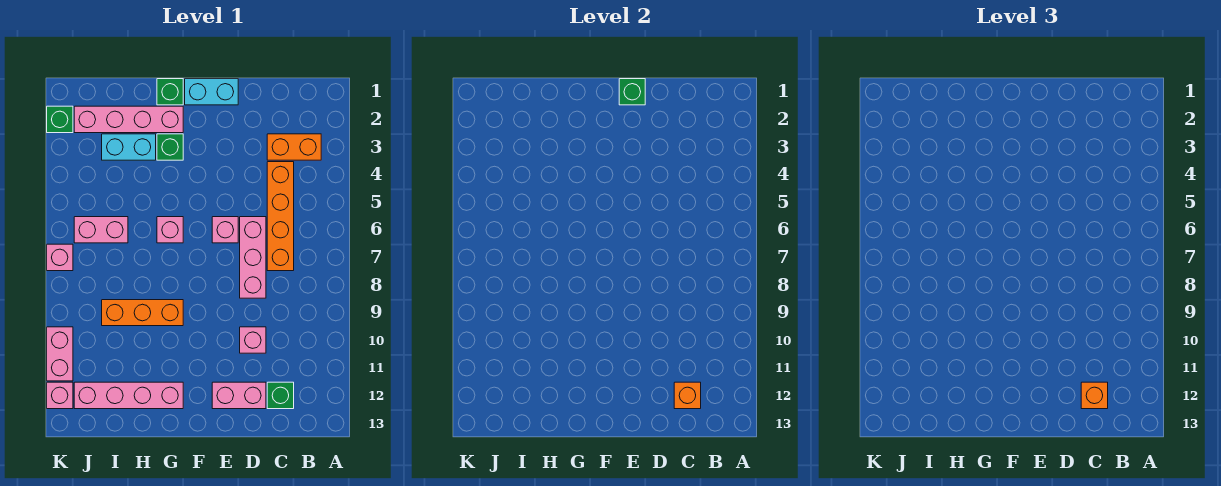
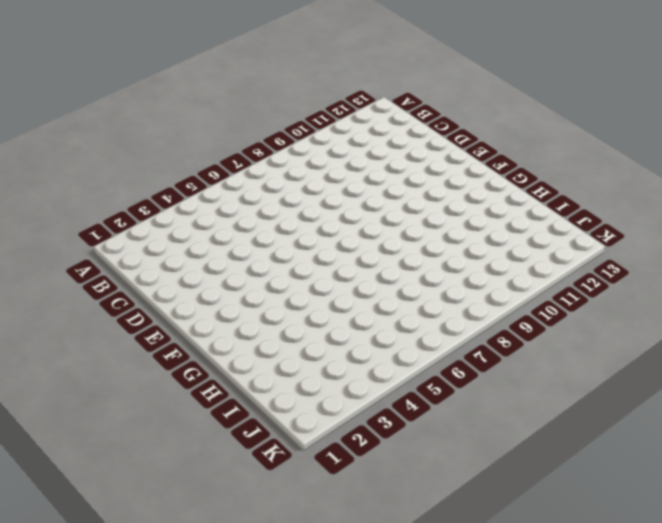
none -> orange brick B3:C3 level 1
none -> orange brick C4:C7 level 1
none -> green brick C12 level 1

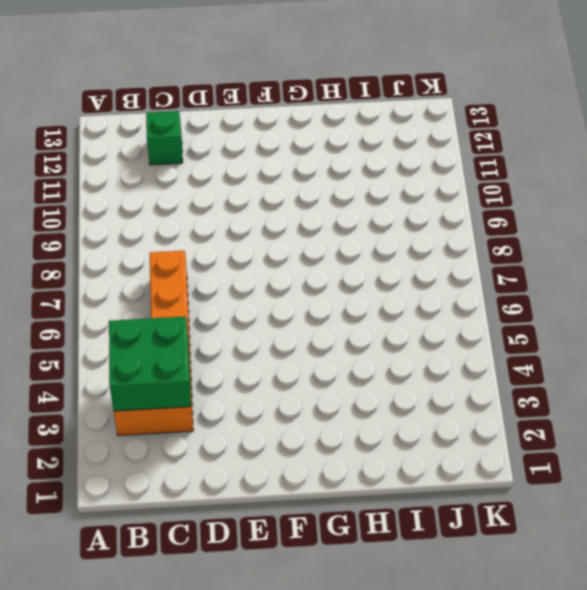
green brick B3:C4 level 2 -> none
none -> pink brick D6:D8 level 1
none -> pink brick D10 level 1
none -> pink brick D12:E12 level 1

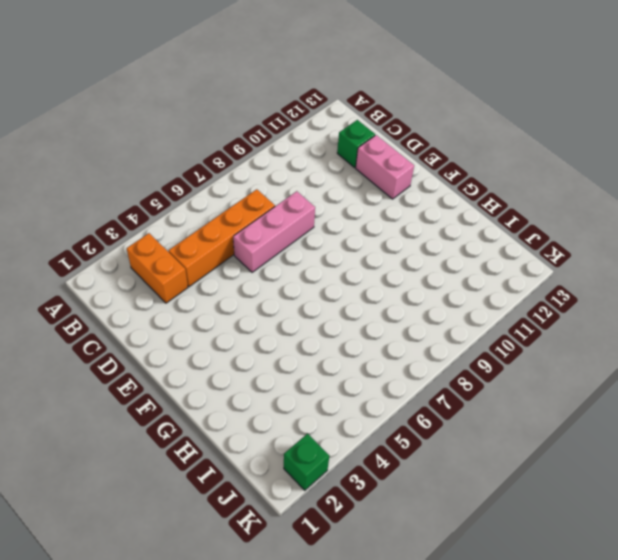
none -> pink brick D10 level 1
none -> cyan brick E1:F1 level 1
none -> pink brick E6 level 1

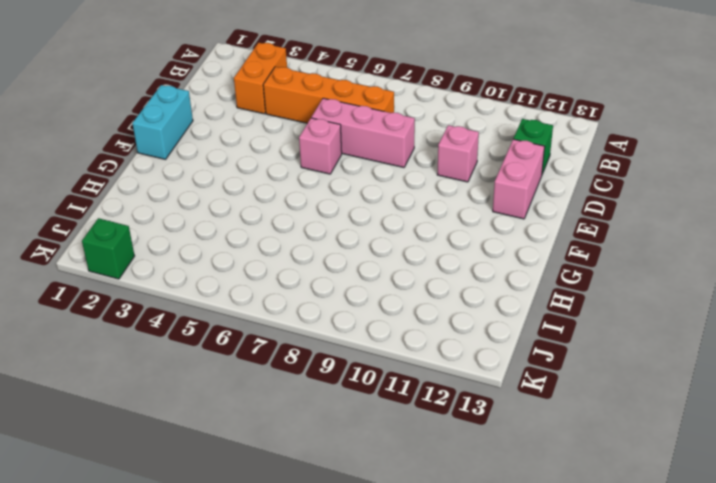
none -> green brick G1 level 1
none -> pink brick G2:J2 level 1
none -> green brick G3 level 1

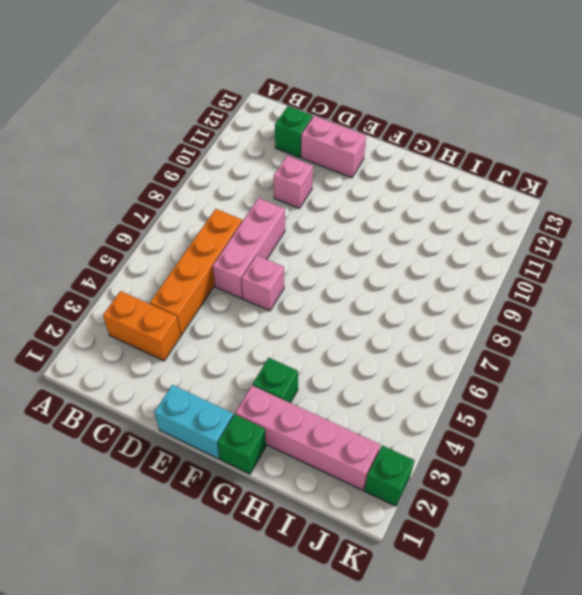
none -> pink brick G6 level 1
none -> orange brick G9:I9 level 1
none -> pink brick G12:J12 level 1

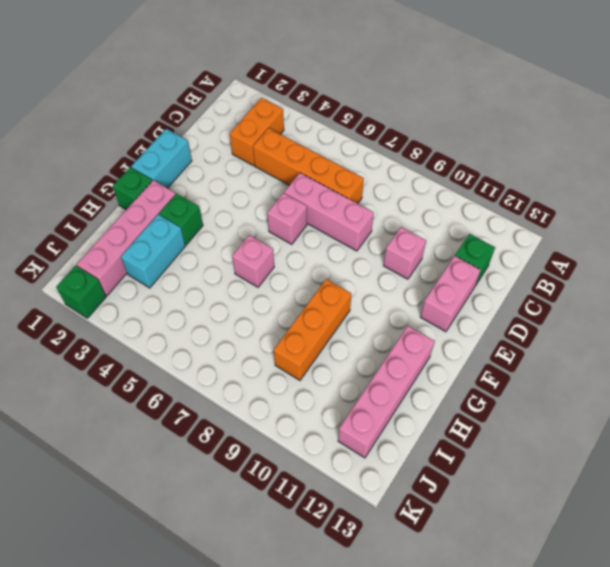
none -> pink brick I6:J6 level 1
none -> pink brick K7 level 1
none -> pink brick K10:K11 level 1

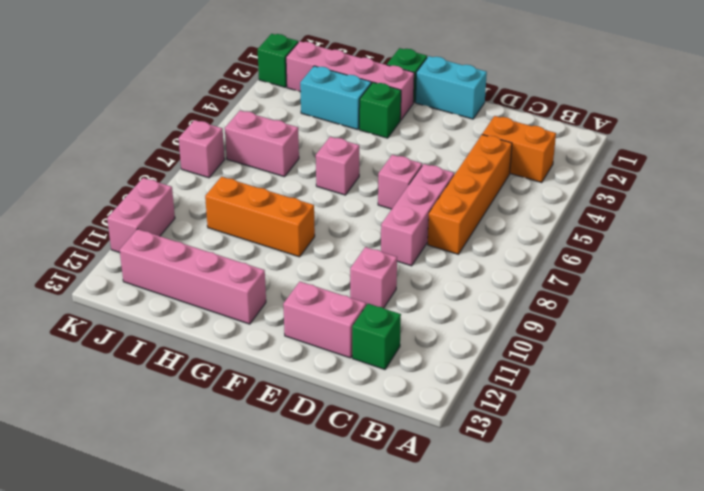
none -> pink brick K12 level 1
none -> orange brick C12 level 2
none -> green brick E1 level 2

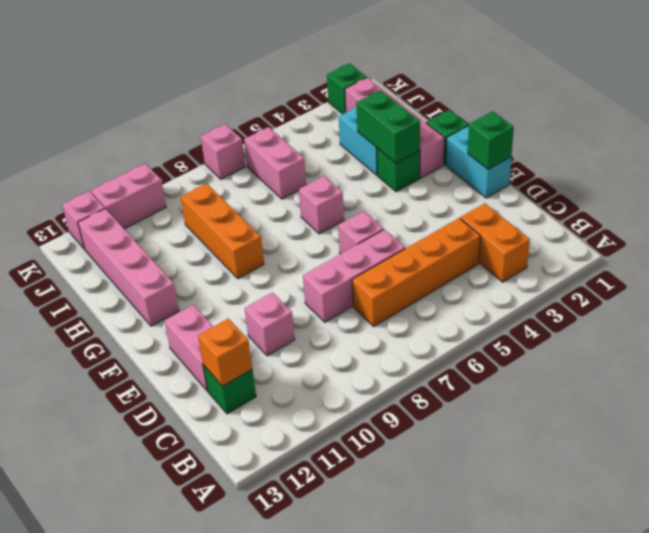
green brick G3:H3 level 2 -> none
none -> orange brick C12 level 3

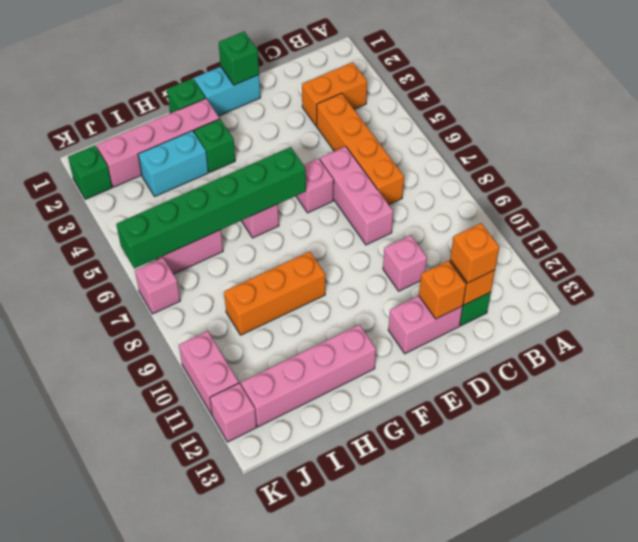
orange brick D12 level 2 -> none
green brick F6:K6 level 2 -> none

